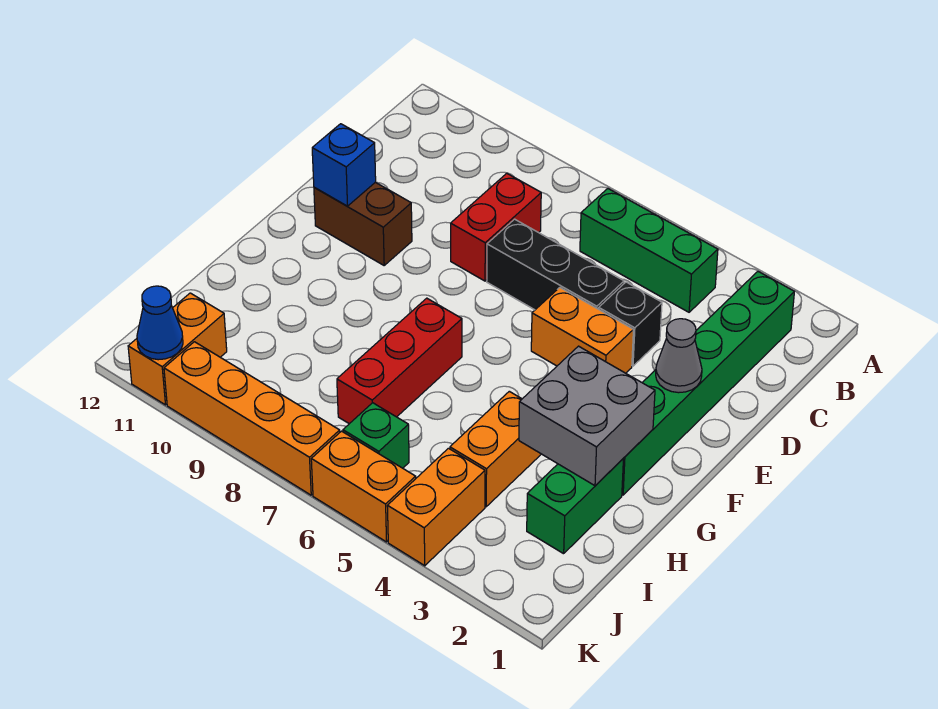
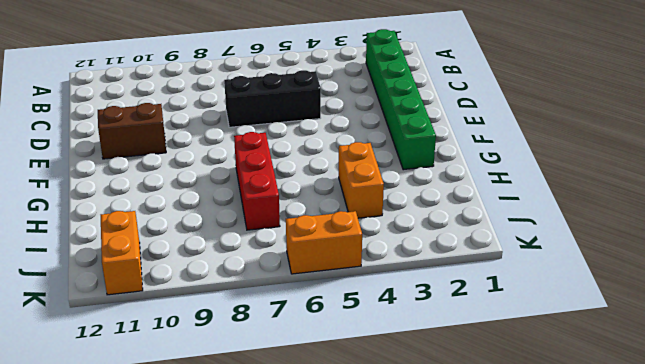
none -> green brick B4:B6 level 1
none -> red brick C8:D8 level 1
none -> black brick D4 level 1

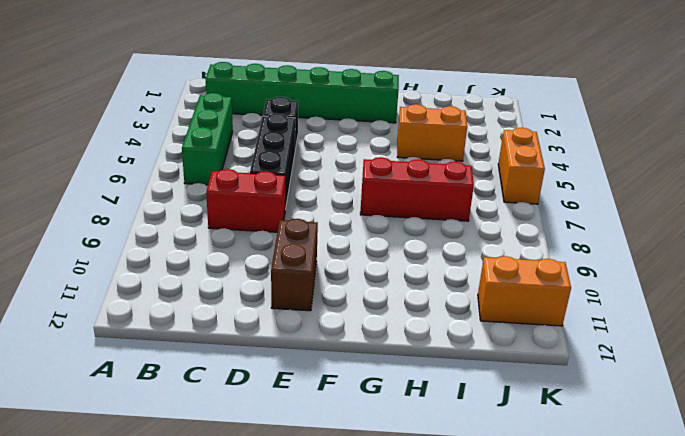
none -> orange brick E4:E5 level 1
none -> green brick H2:I2 level 1
none -> orange brick J4:K4 level 1

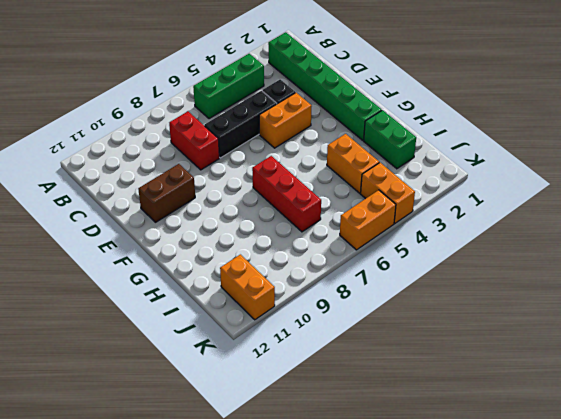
none -> green brick J6 level 1
none -> orange brick K7:K10 level 1
none -> grey cone E2 level 2

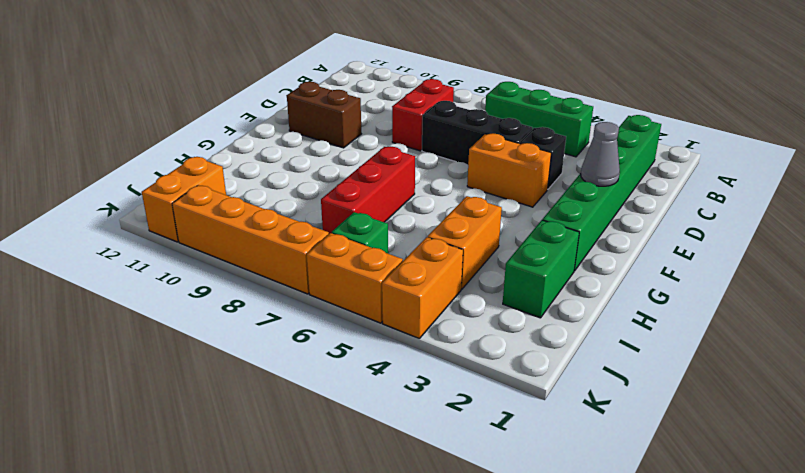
none -> blue brick E11 level 2
none -> grey brick G2:H3 level 2
none -> blue cone K11 level 2

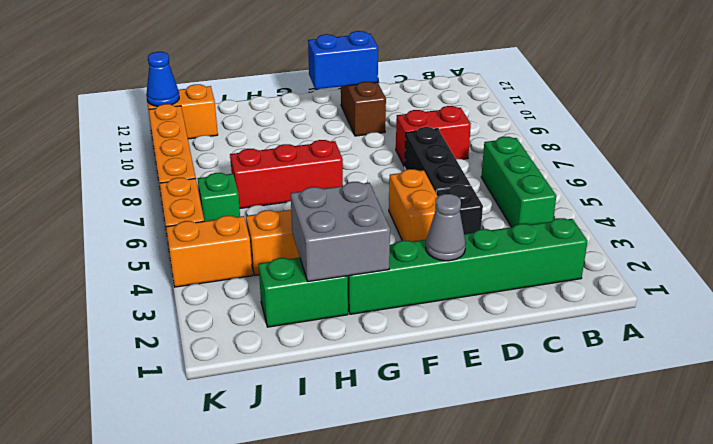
blue brick E11:F11 level 2 -> blue brick E11 level 2

